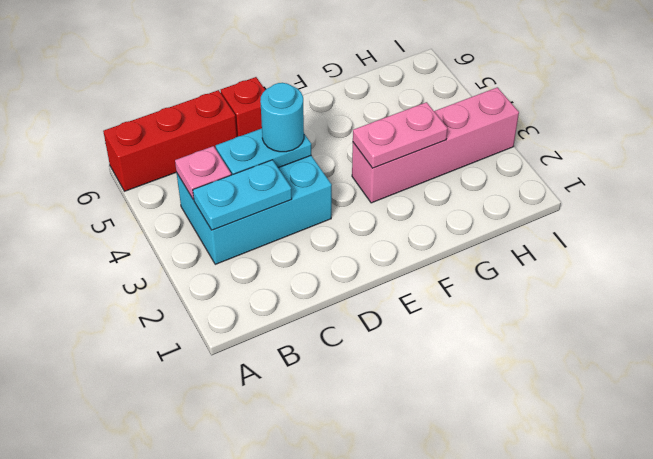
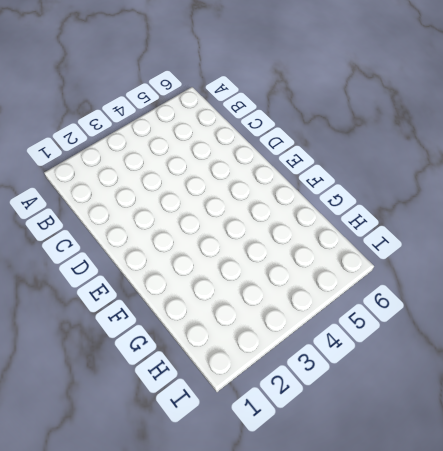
none -> red brick A6:C6 level 1
none -> cyan brick B3:D4 level 1

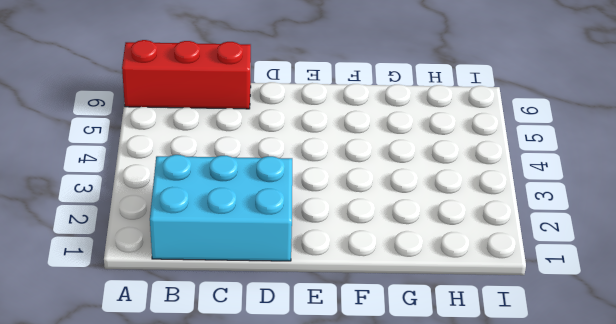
cyan brick B1:D2 level 1 -> cyan brick B3:D4 level 1
none -> red brick D6 level 1
none -> pink brick F3:I3 level 1

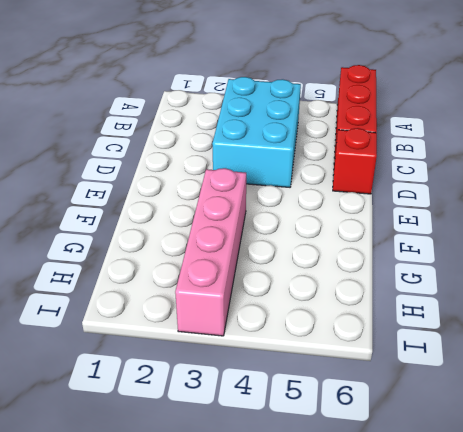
none -> cyan plate B3:C3 level 2
none -> pink plate B4 level 2

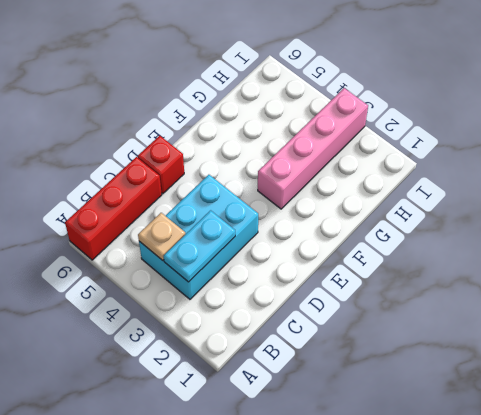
tan plate B4 level 2 -> pink plate B4 level 2
none -> cyan plate C4:D4 level 2
none -> pink plate F3:G3 level 2

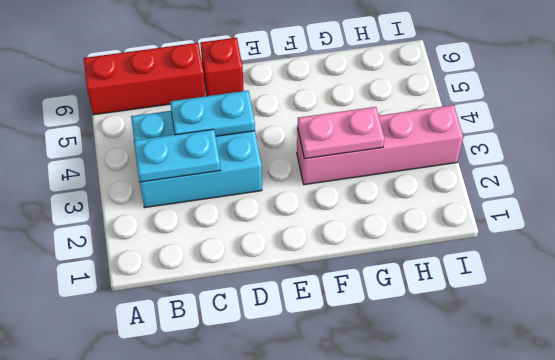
none -> pink plate B4 level 2
none -> cyan round brick D4 level 3

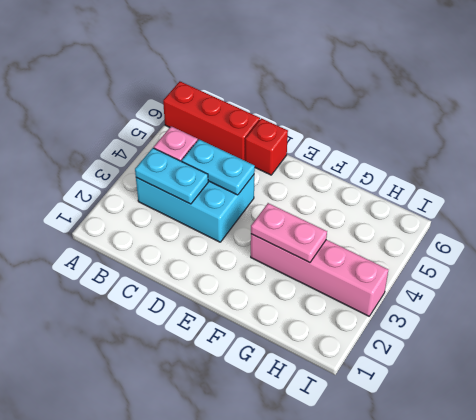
none -> cyan round brick D4 level 3

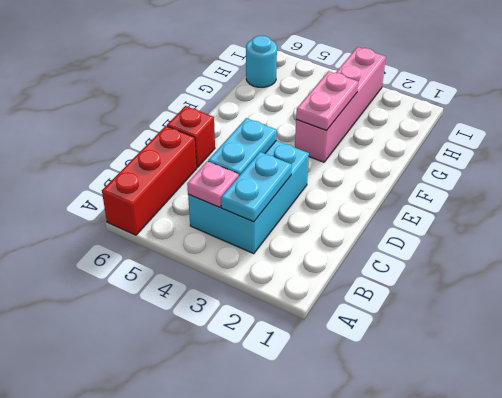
cyan round brick H6 level 1 -> cyan round brick D4 level 3

